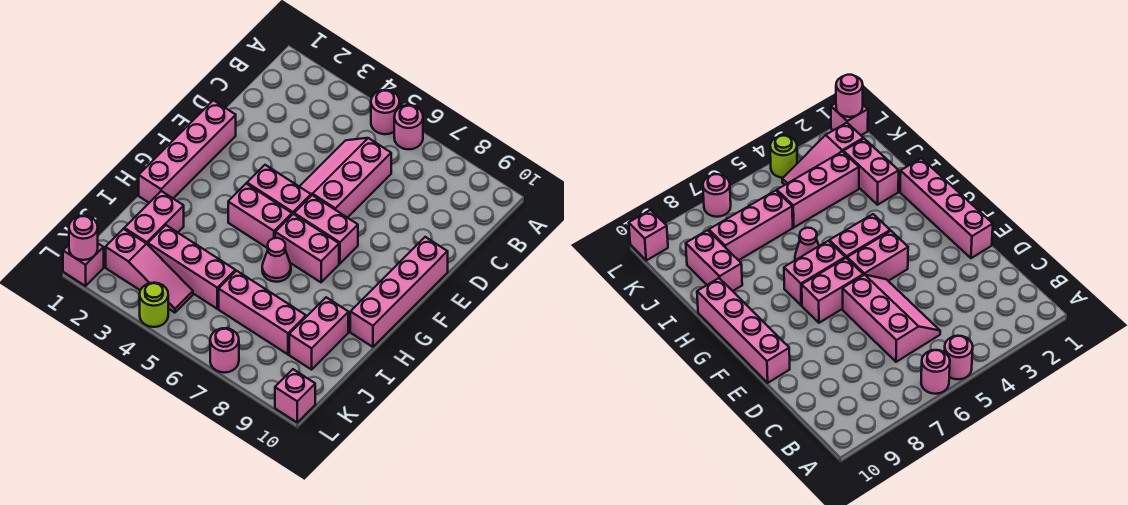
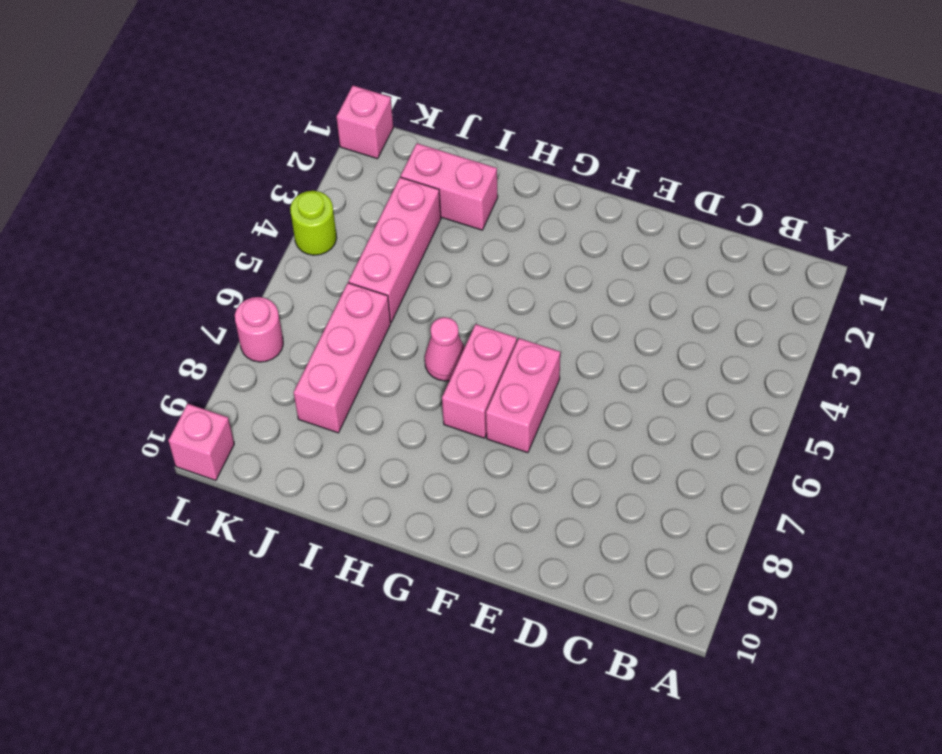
none -> pink round brick A5 level 1
none -> pink round brick A6 level 1
none -> pink slope C5:E6 level 1 top 6

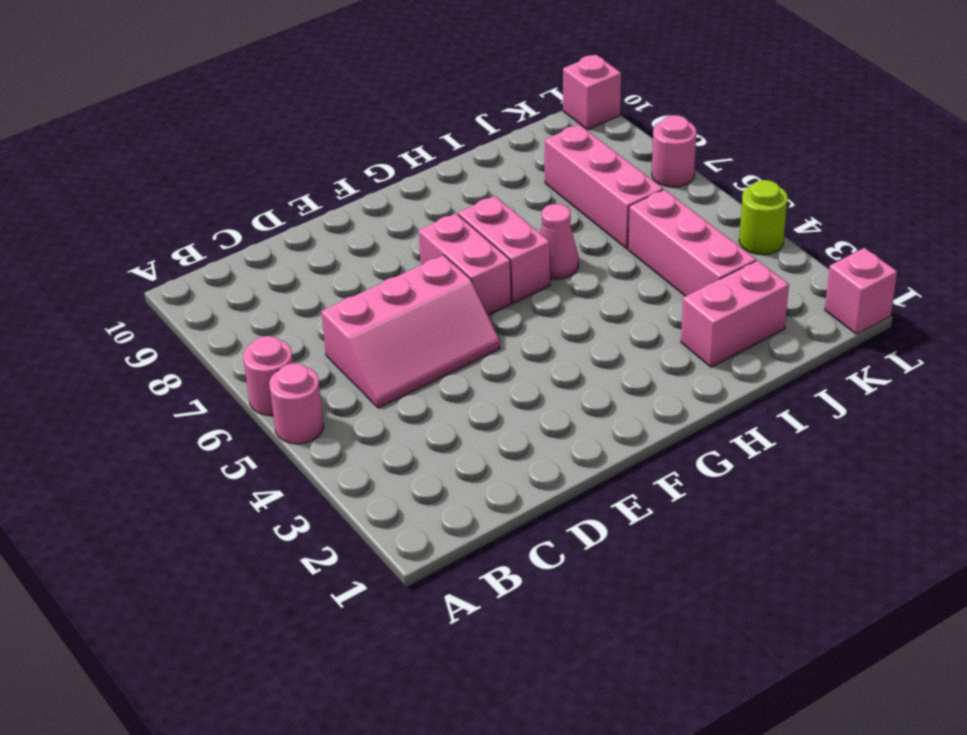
none -> pink brick E1:H1 level 1
none -> pink brick E10:H10 level 1
none -> pink brick F4:F5 level 1

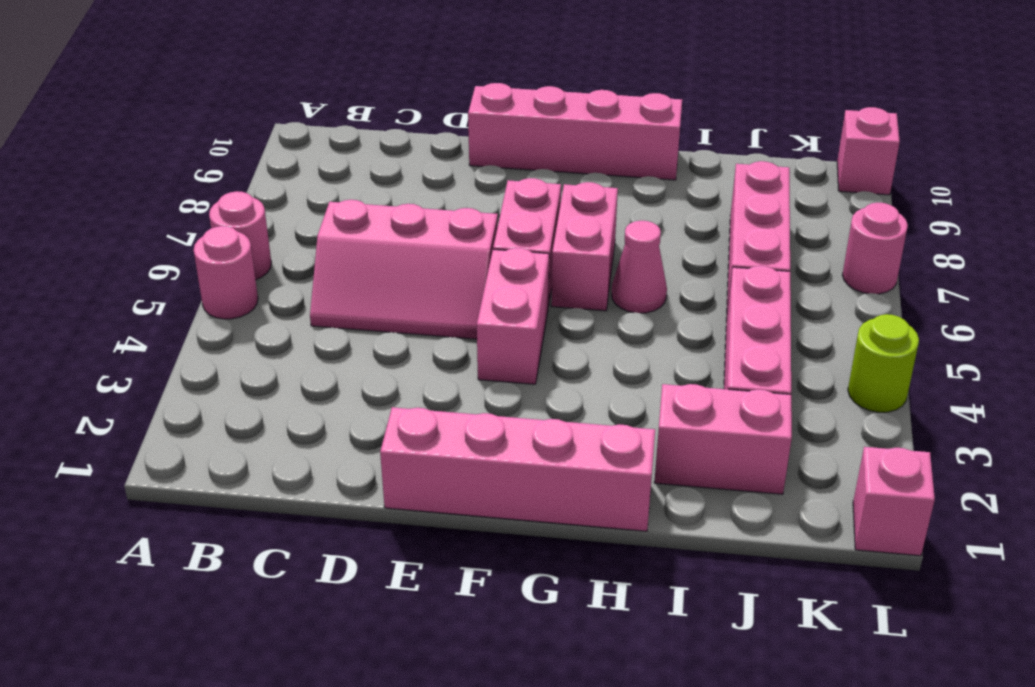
none -> pink brick G4:G5 level 1
none -> pink brick I9:J9 level 1
none -> pink slope K2:K4 level 1 top 2

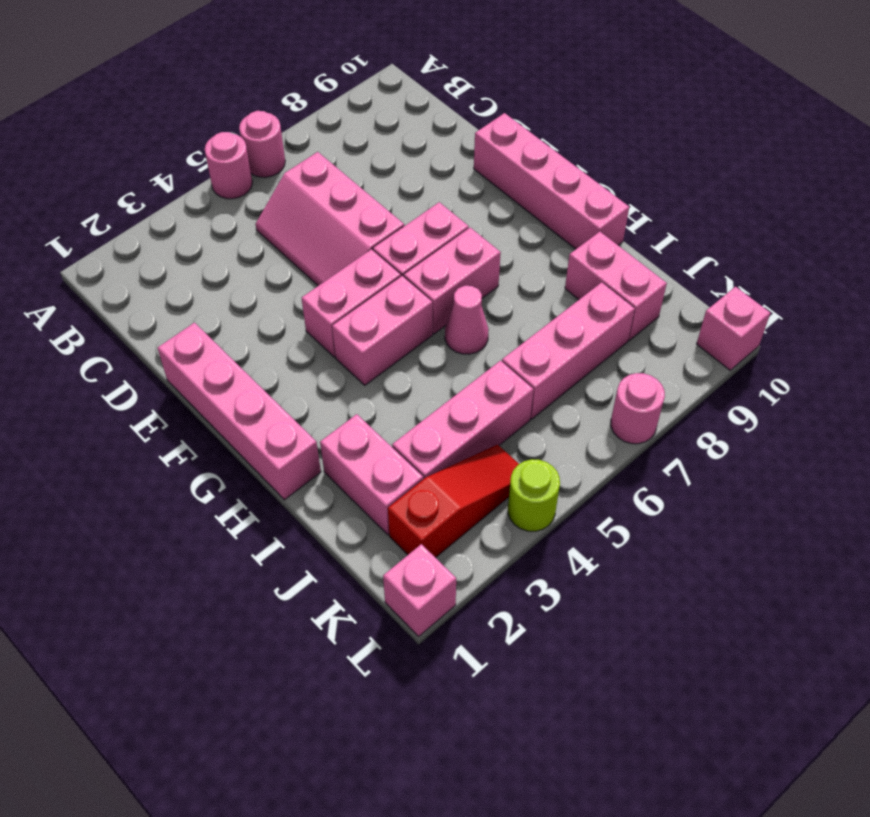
red slope K2:K4 level 1 top 2 -> pink slope K2:K4 level 1 top 2
none -> pink round brick L1 level 2

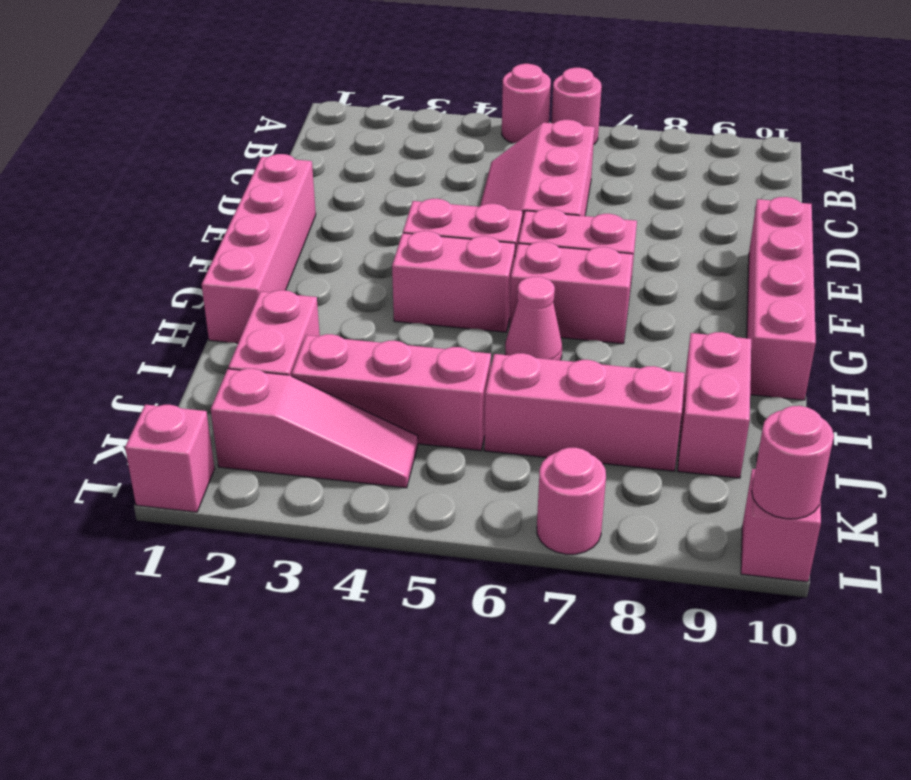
pink round brick L10 level 2 -> pink round brick L1 level 2
none -> lime round brick L4 level 1

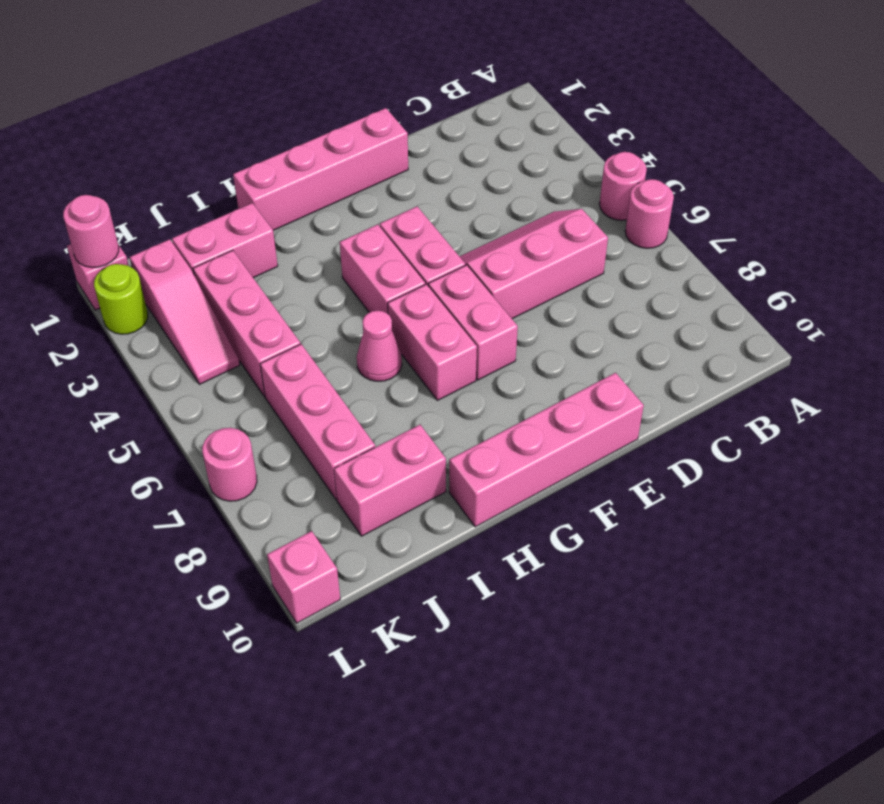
lime round brick L2 level 1 -> lime round brick L4 level 1

